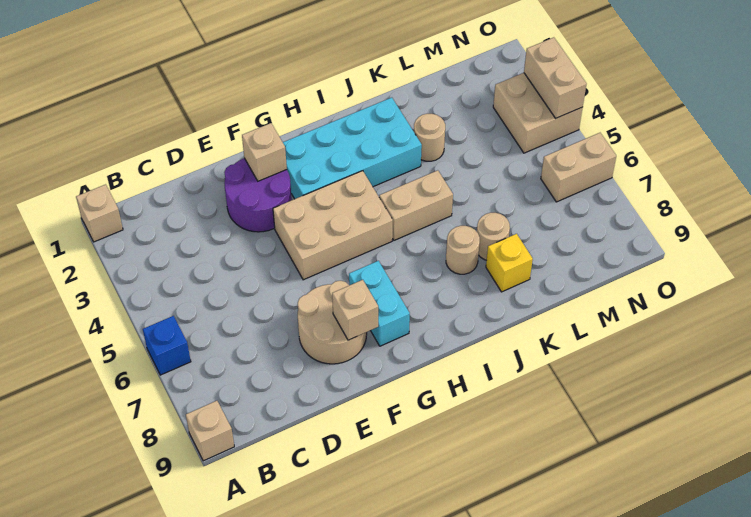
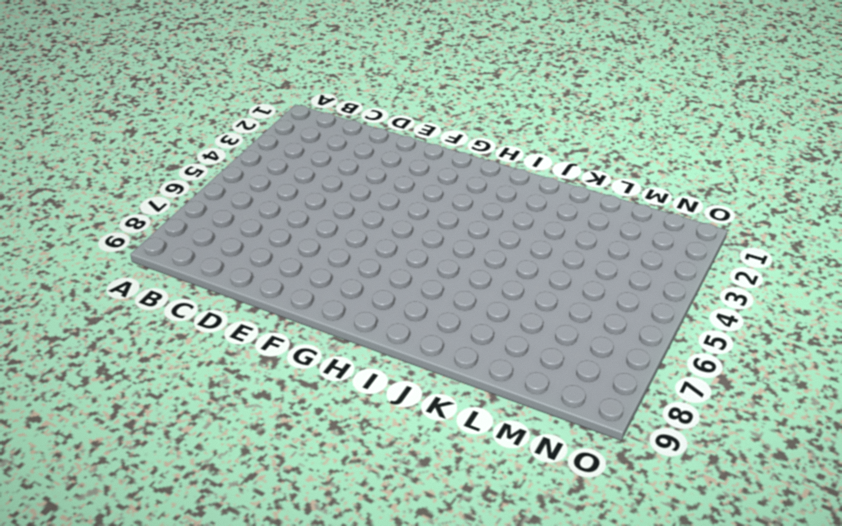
none -> tan brick A1 level 1
none -> blue brick A6 level 1
none -> tan brick A9 level 1

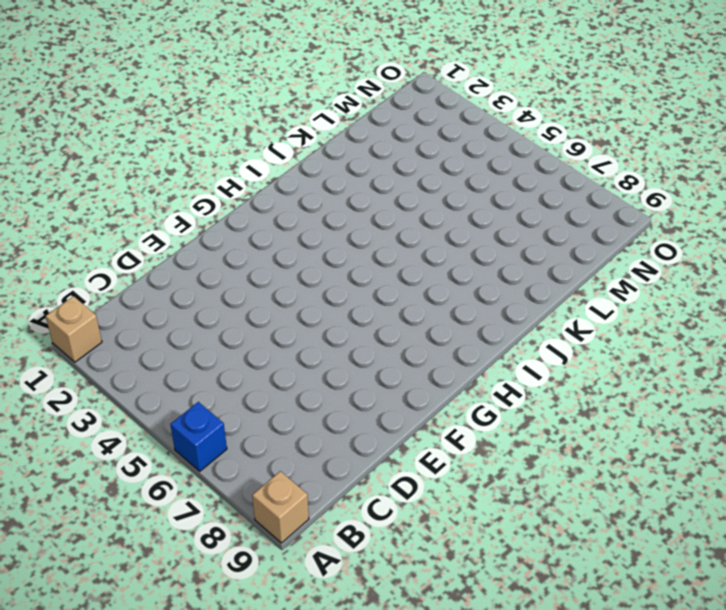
none -> purple round brick E2:F3 level 1
none -> tan round brick E7:F8 level 1
none -> tan brick F4:H5 level 1

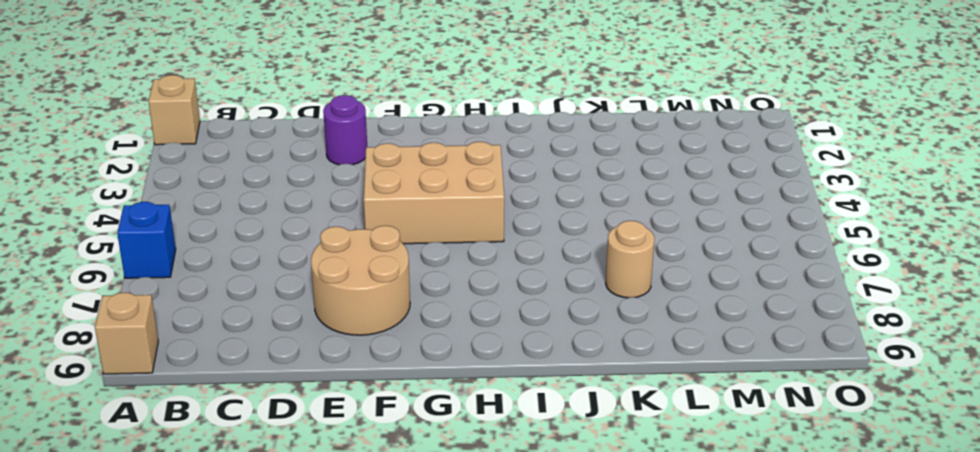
purple round brick E2 level 1 -> purple round brick E2:F3 level 1
none -> cyan brick G2:J3 level 1
none -> cyan brick G7:G8 level 1
none -> tan brick I5:J5 level 1

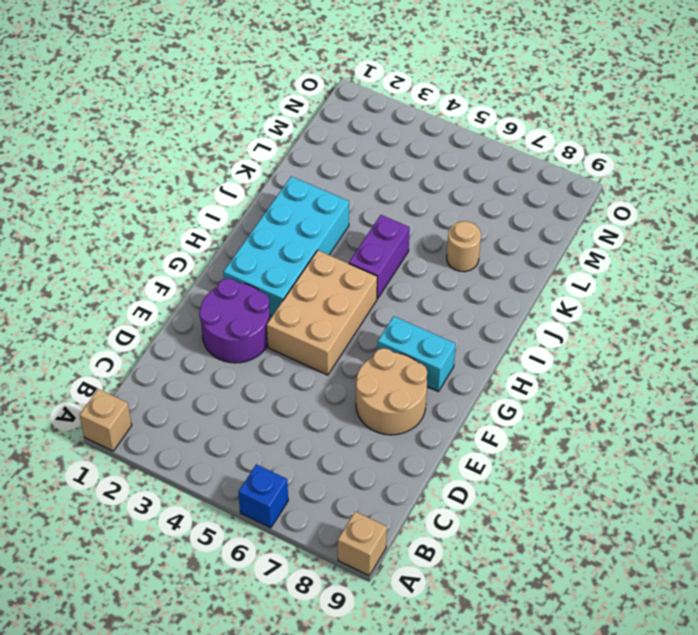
purple brick I5:J5 level 1 -> tan brick I5:J5 level 1
none -> tan round brick J7 level 1
none -> tan round brick K3 level 1
none -> yellow brick K8 level 1

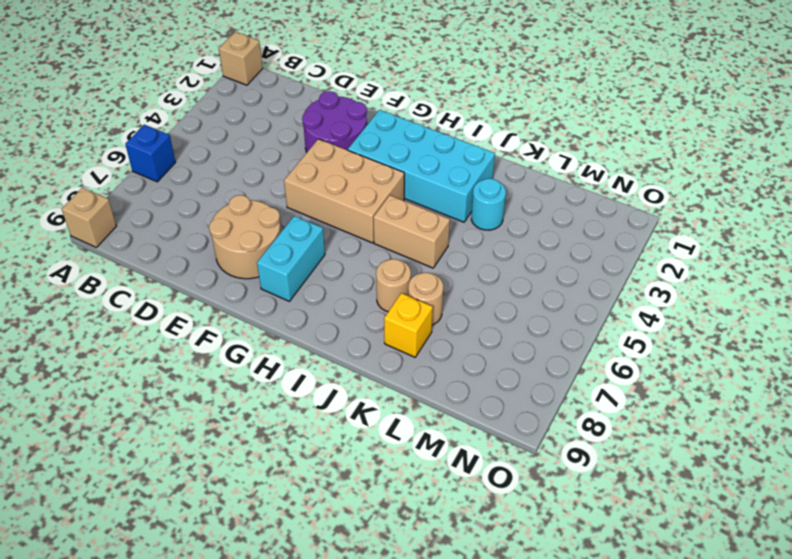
cyan round brick K3 level 1 -> tan round brick K3 level 1
none -> tan brick N3:O4 level 1
none -> tan brick N6:O6 level 1
none -> tan brick F2 level 2

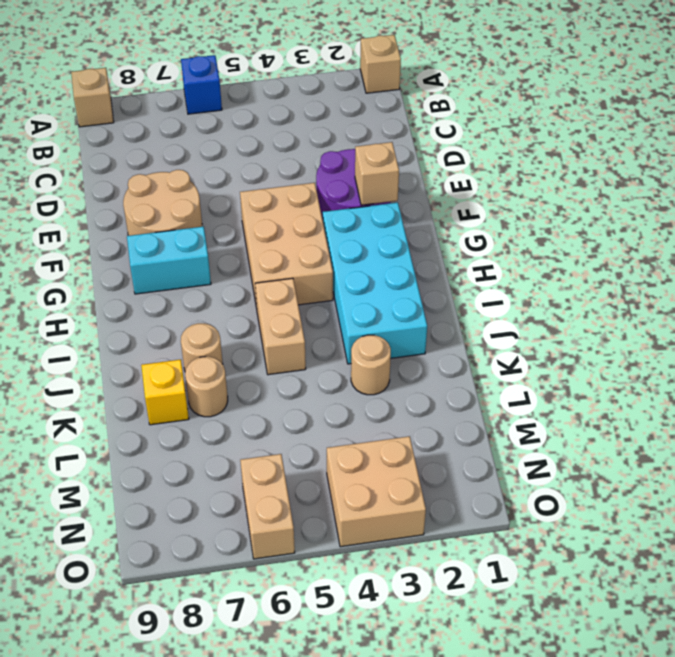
none -> tan brick F8 level 2
none -> tan brick O3:O4 level 2

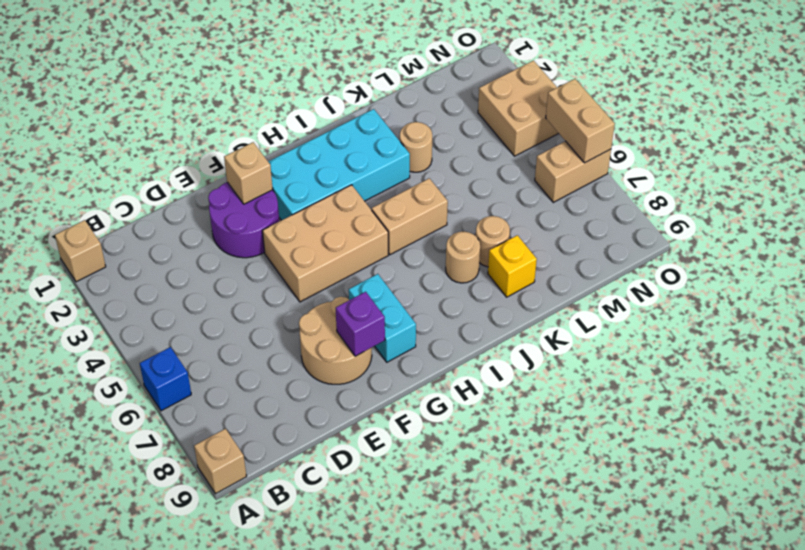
purple brick F8 level 2 -> tan brick F8 level 2
tan brick O5:O6 level 2 -> tan brick O3:O4 level 2

